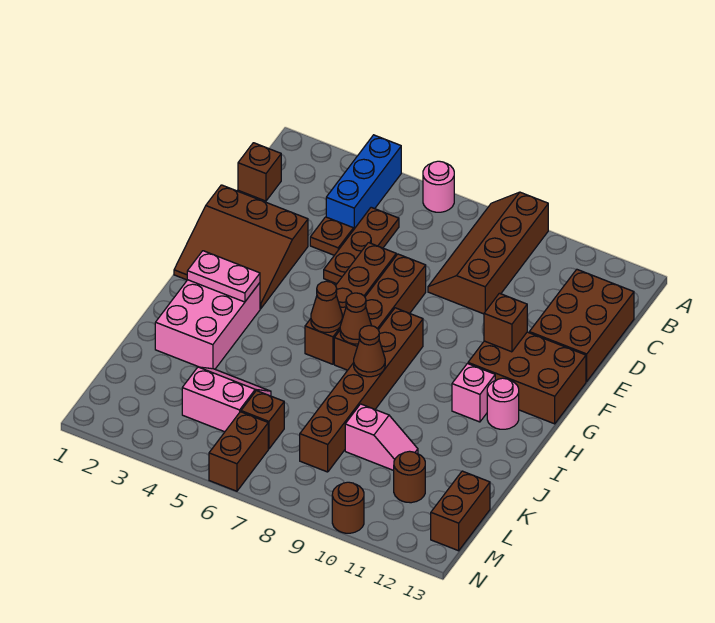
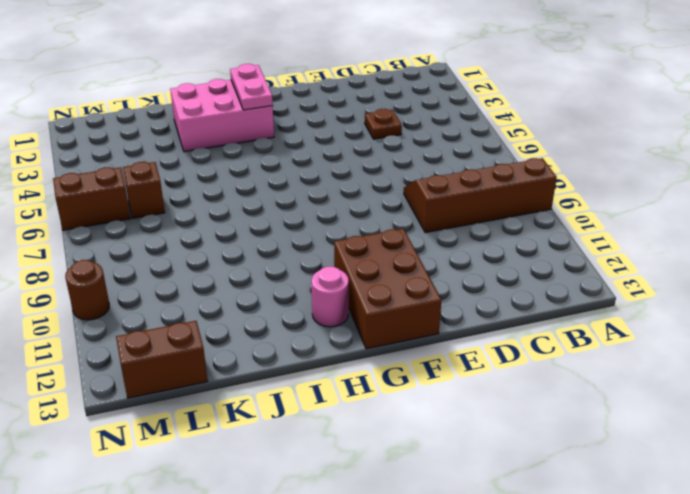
none -> blue brick A4:C4 level 1
none -> pink round brick A6 level 1
none -> brown brick C1 level 1

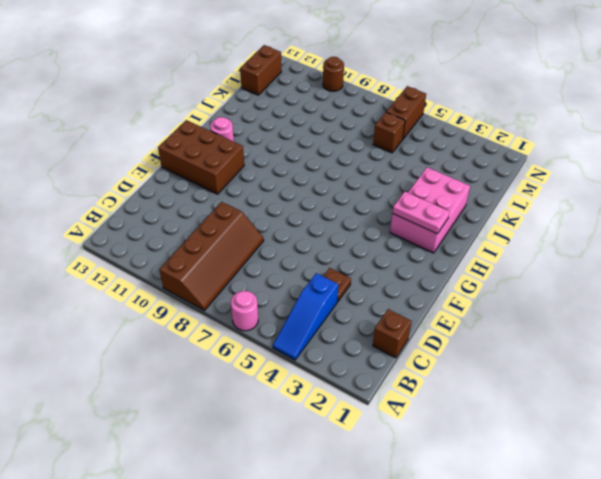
blue slope A4:C4 level 1 top C -> blue brick A4:C4 level 1
none -> brown plate C5:E5 level 1
none -> brown brick C12:E13 level 1
none -> brown slope E1:G3 level 1 top E

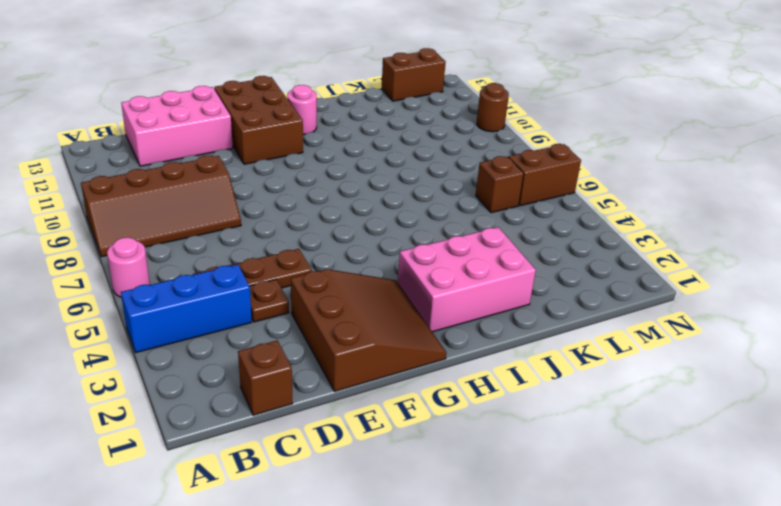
pink brick C12:E13 level 1 -> brown brick C12:E13 level 1
none -> brown brick E6:H6 level 1
none -> brown brick E7:H7 level 1
none -> brown brick G8:L8 level 1

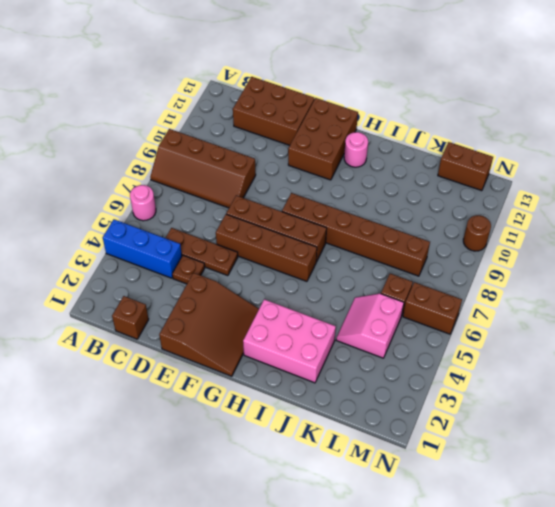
none -> pink brick H11 level 1
none -> pink slope K9:K10 level 1 top 9
none -> brown round brick L11 level 1

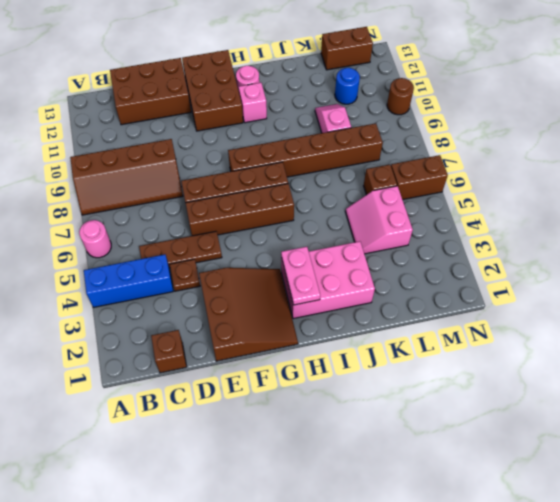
blue round brick L11 level 1 -> brown round brick L11 level 1
none -> brown brick F11 level 2
none -> brown cone H6 level 2
none -> brown cone H7 level 2

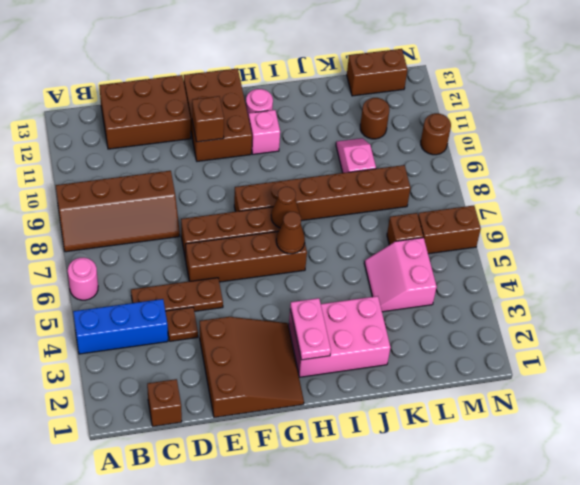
none -> brown cone I8 level 2

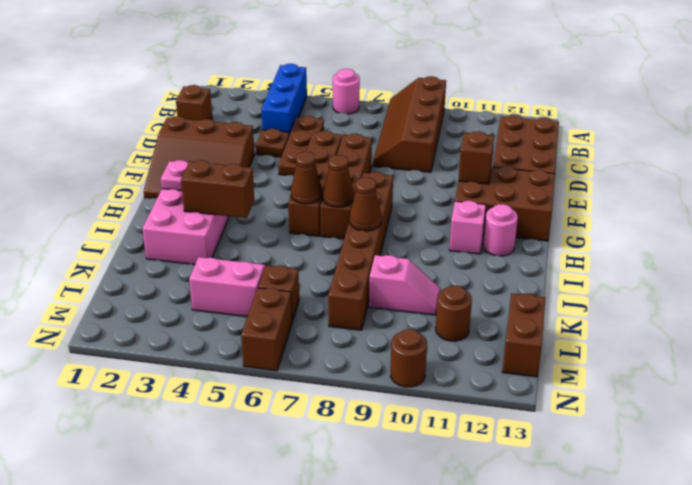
brown brick I3:I4 level 2 -> none

